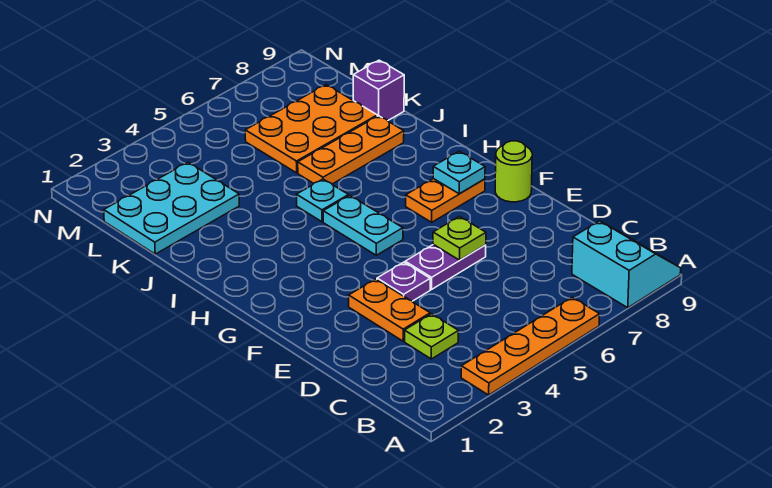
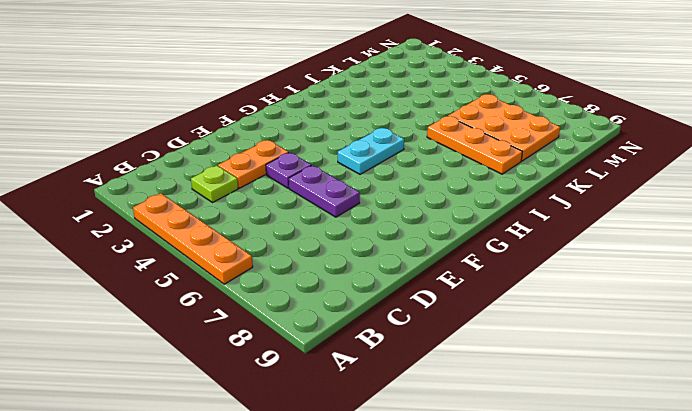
none -> cyan slope A8:B9 level 1 top 8
none -> lime round brick F9 level 1
none -> orange plate G7:G8 level 1

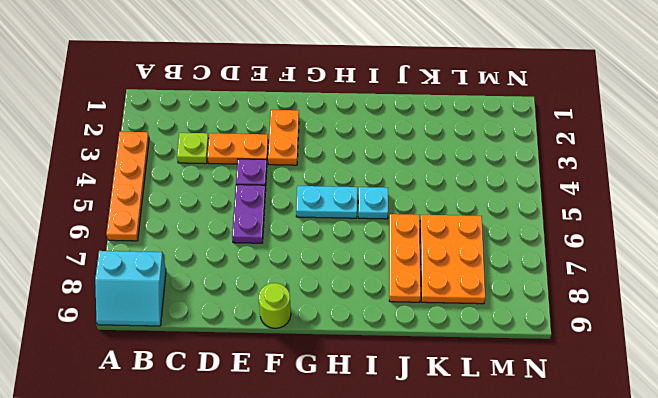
orange plate F2:F3 level 1 -> orange plate G7:G8 level 1
none -> cyan plate K1:L3 level 1
none -> purple brick K9 level 1
none -> lime plate E6 level 2

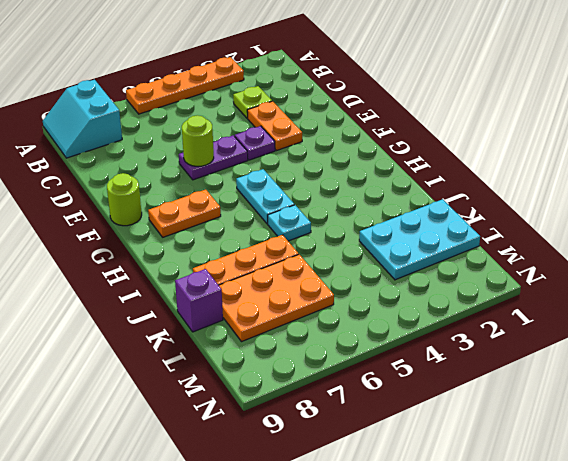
lime round brick E6 level 2 -> lime plate E6 level 2
none -> cyan plate G8 level 2

